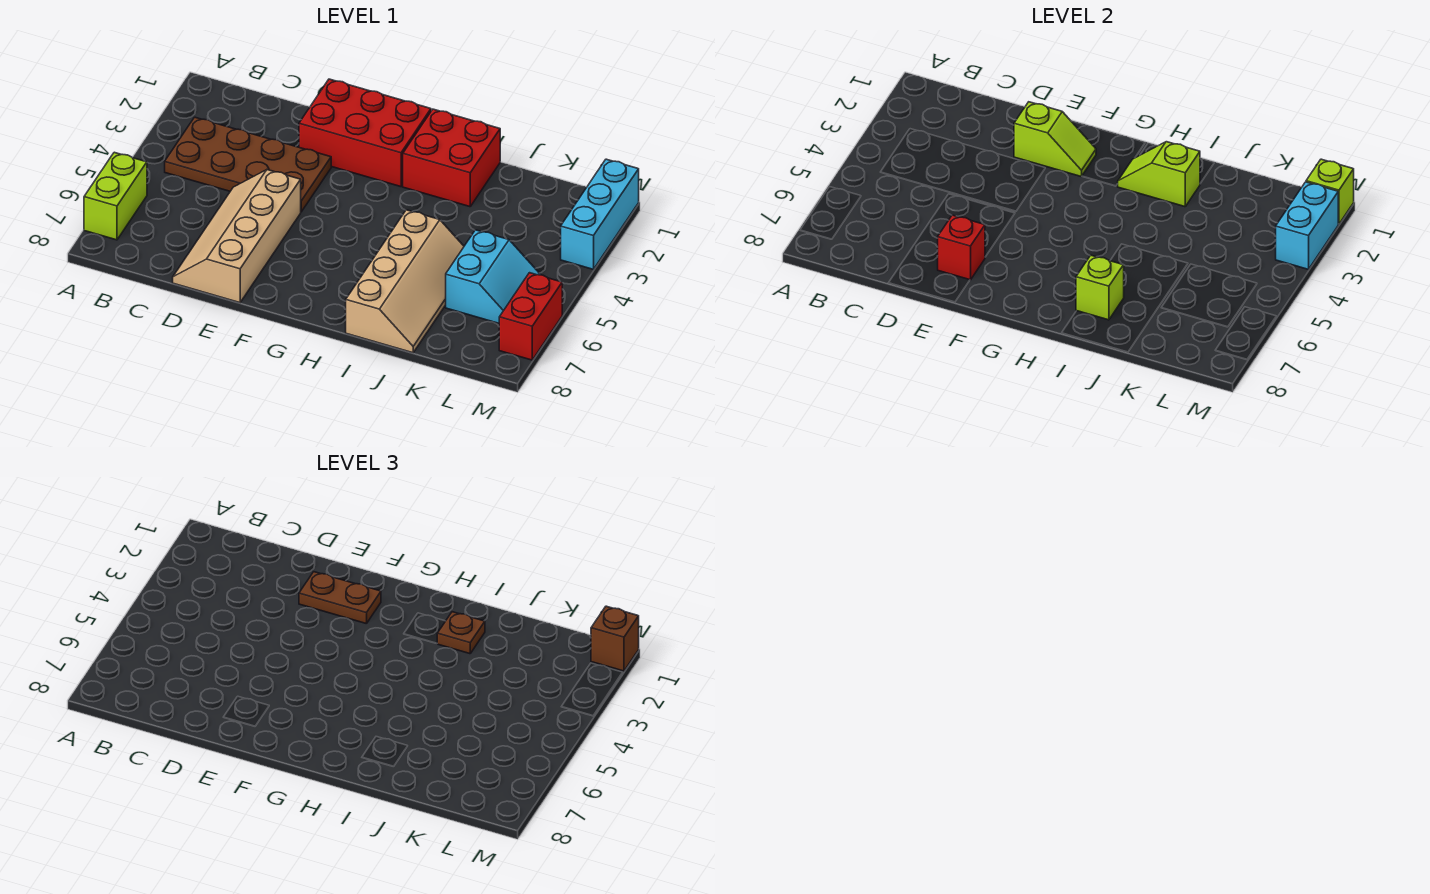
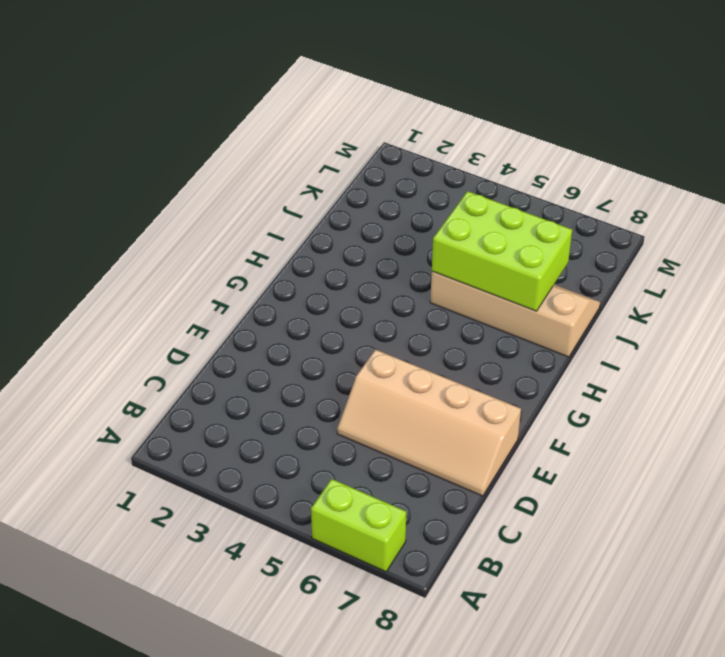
lime brick I5:J7 level 2 -> lime brick I7 level 2
none -> brown plate B3:E4 level 1
none -> red brick E1:G2 level 1
none -> red brick H1:I2 level 1

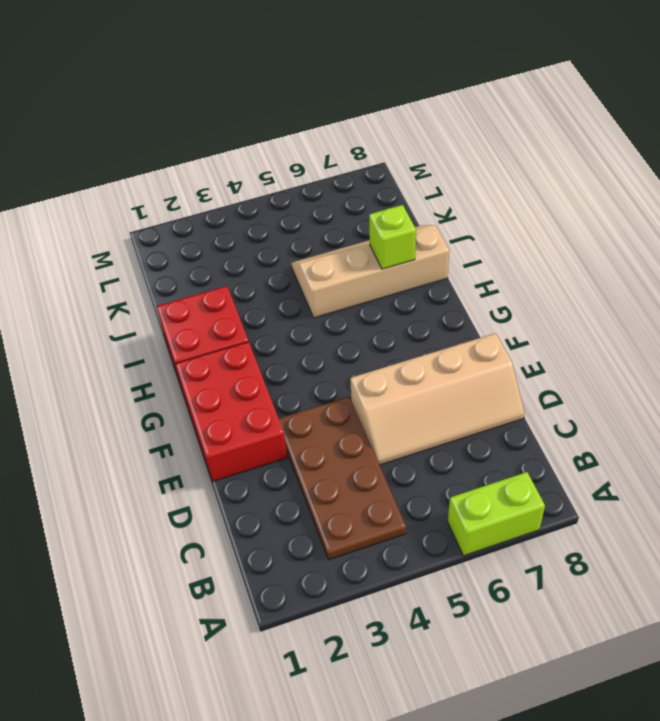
none -> cyan slope K5:L6 level 1 top K
none -> cyan brick M1:M3 level 1
none -> red brick M6:M7 level 1

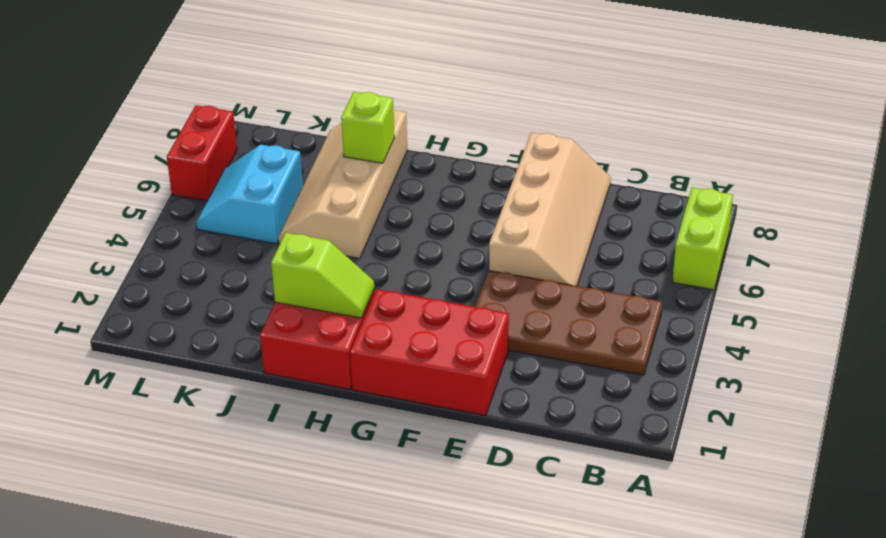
none -> cyan brick M1:M3 level 1
none -> lime slope E2:F2 level 2 top E
none -> red brick E7 level 2

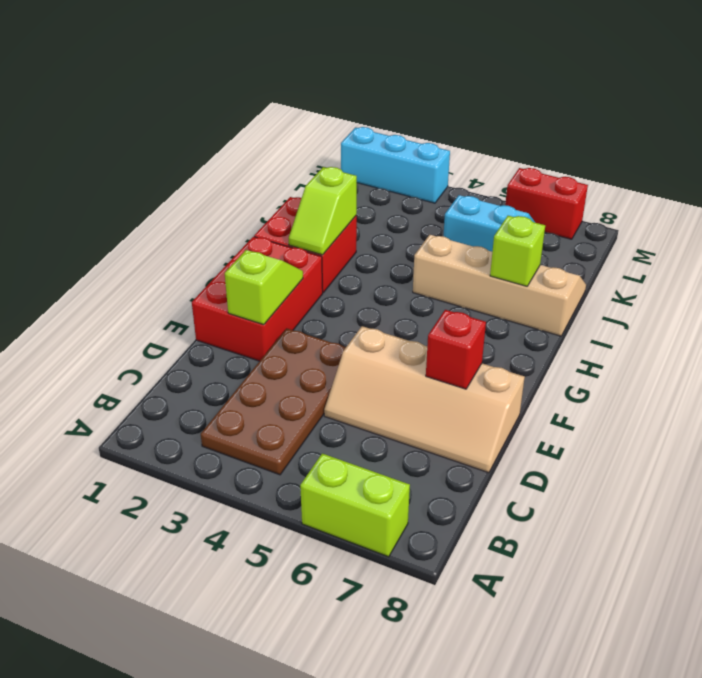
none -> lime brick M1 level 2
none -> cyan brick M2:M3 level 2
none -> brown plate E2:F2 level 3

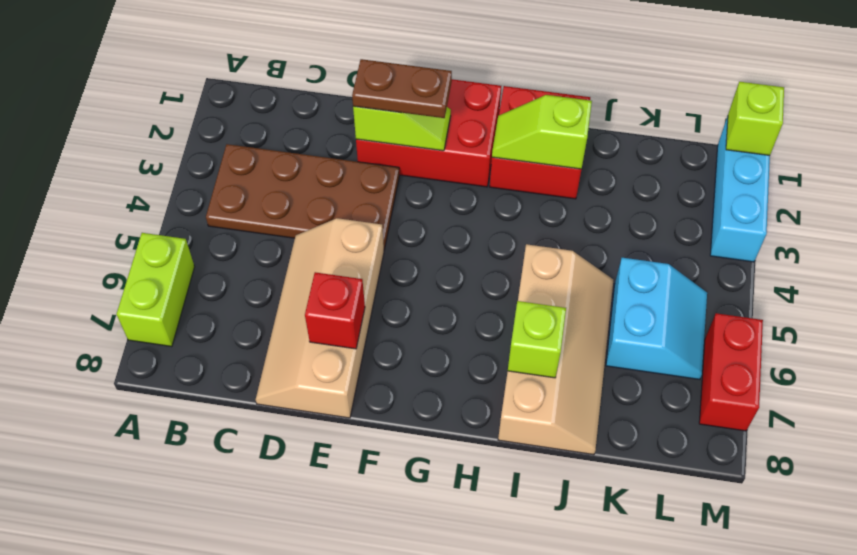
none -> cyan brick M2:M3 level 2
none -> brown plate I2 level 3
none -> brown brick M1 level 3

